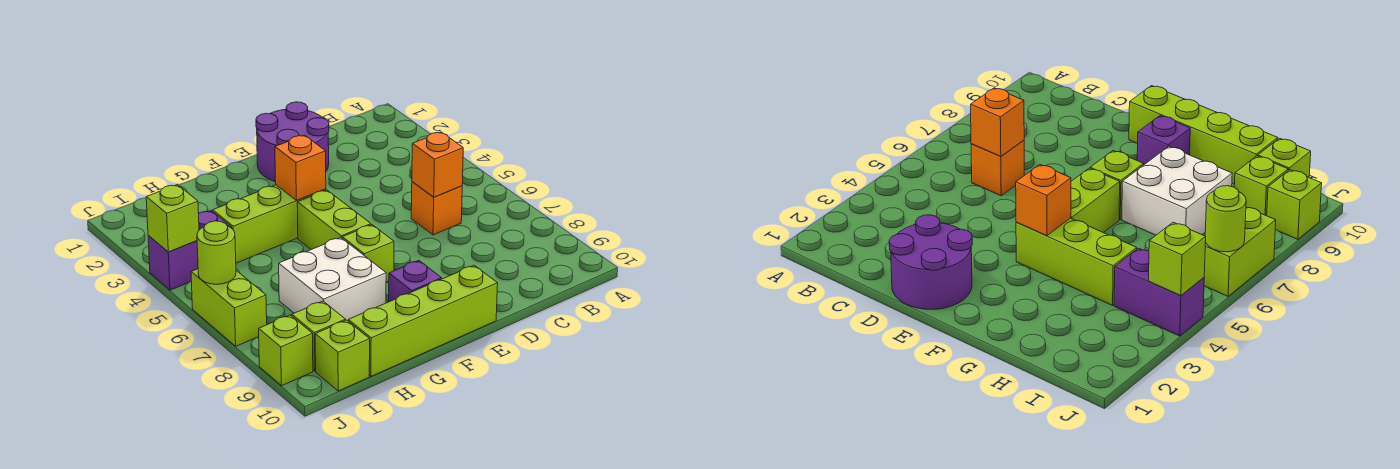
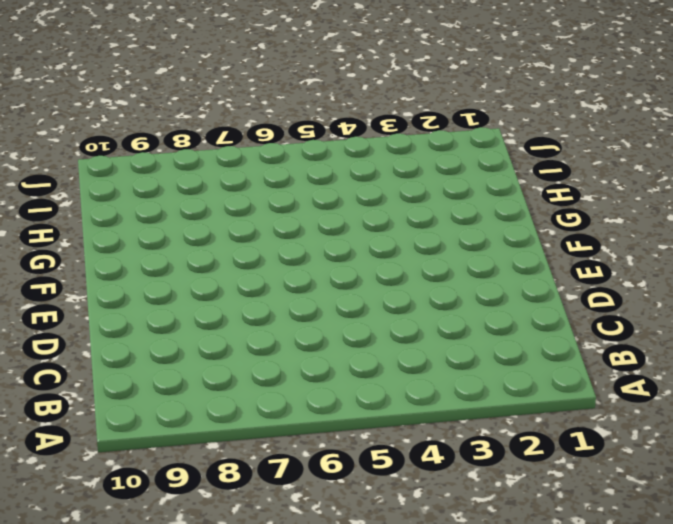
none -> orange brick C6 level 1
none -> purple round brick D1:E2 level 1
none -> lime brick E10:H10 level 1

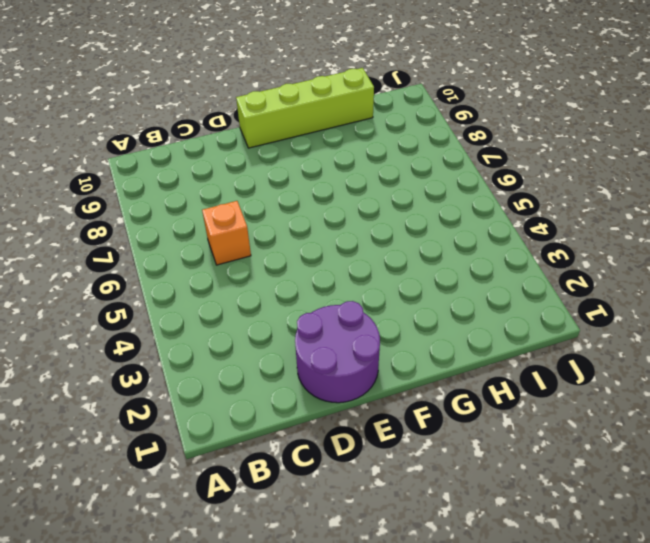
none -> lime brick F4:H4 level 1
none -> lime brick F5:F6 level 1
none -> lime brick F7 level 1

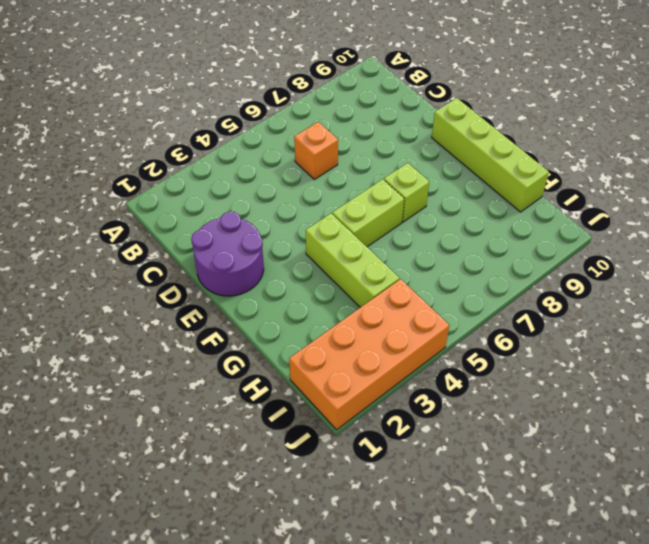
orange brick I1:J4 level 1 -> purple brick I4:J4 level 1
none -> purple brick F9 level 1
none -> white brick G7:H8 level 1
none -> lime brick I9 level 1

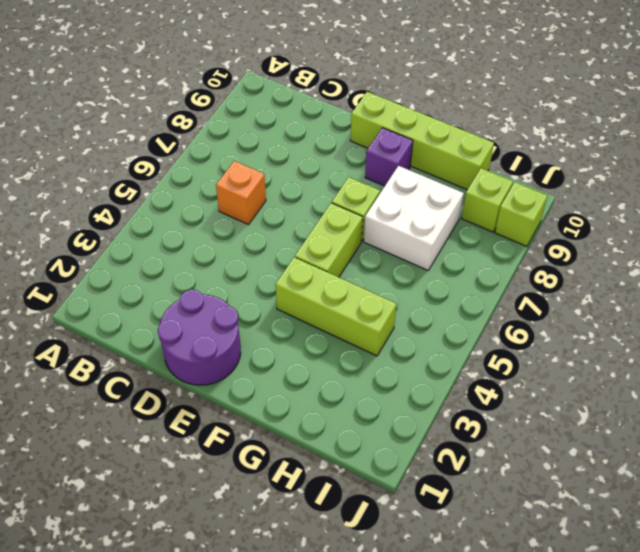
none -> purple brick I4:J4 level 1
none -> lime brick I10 level 1
none -> lime brick J6:J7 level 1

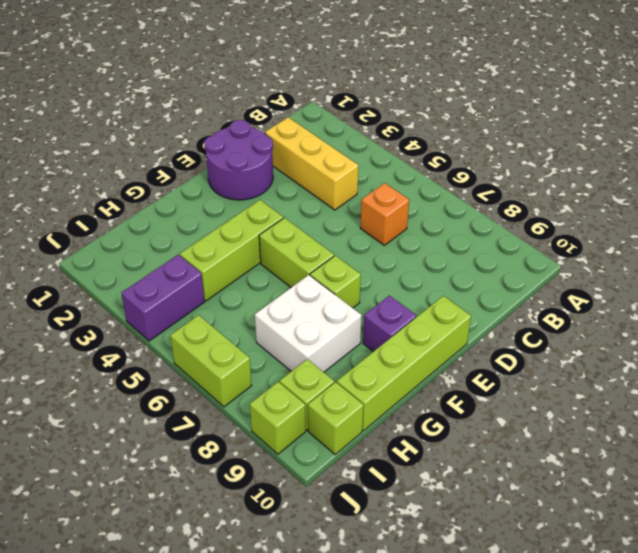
yellow brick C2:C4 level 1 -> none
none -> orange brick C6 level 2
none -> orange brick F4 level 2
none -> lime brick J4 level 2

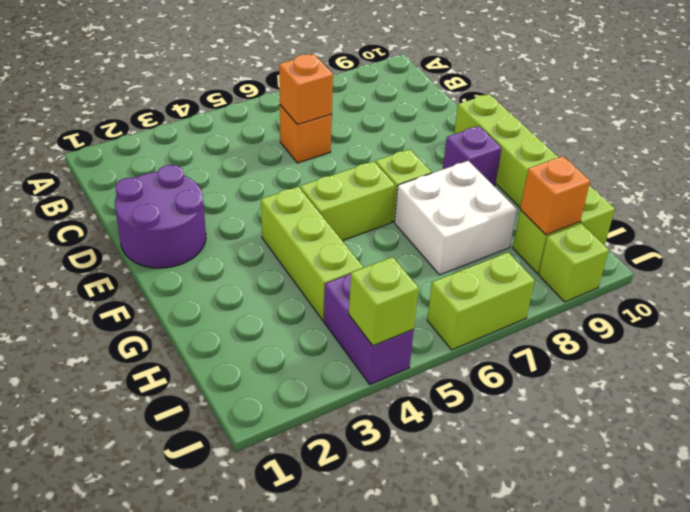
orange brick I9 level 2 -> orange brick F4 level 2
none -> lime round brick J6 level 2

